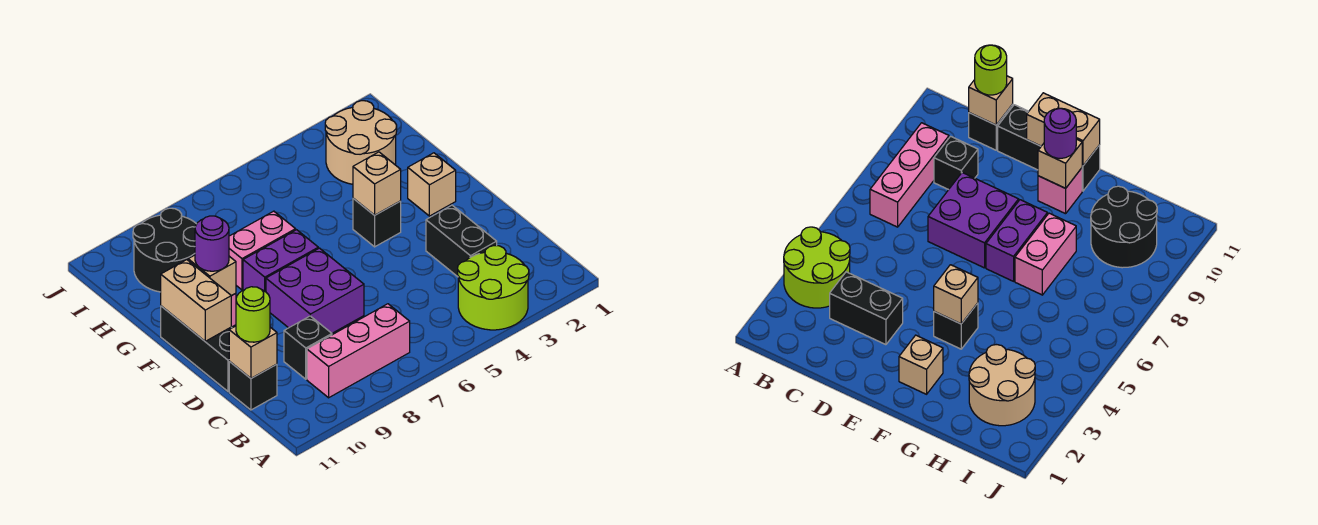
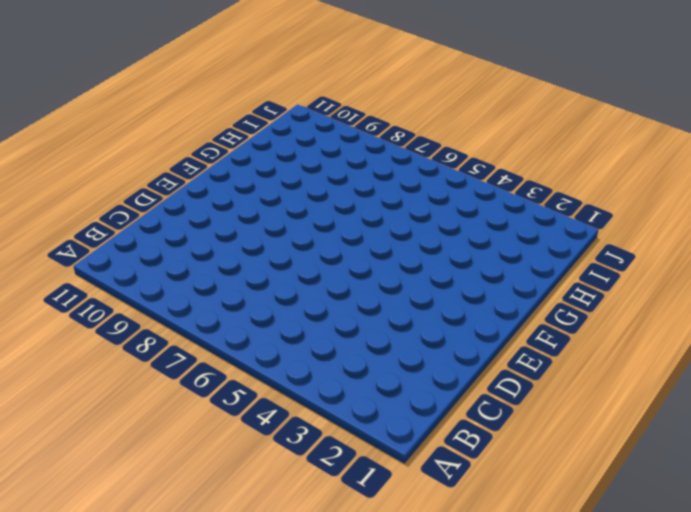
none -> lime round brick A3:B4 level 1
none -> pink brick B7:B9 level 1
none -> black brick C3:D3 level 1

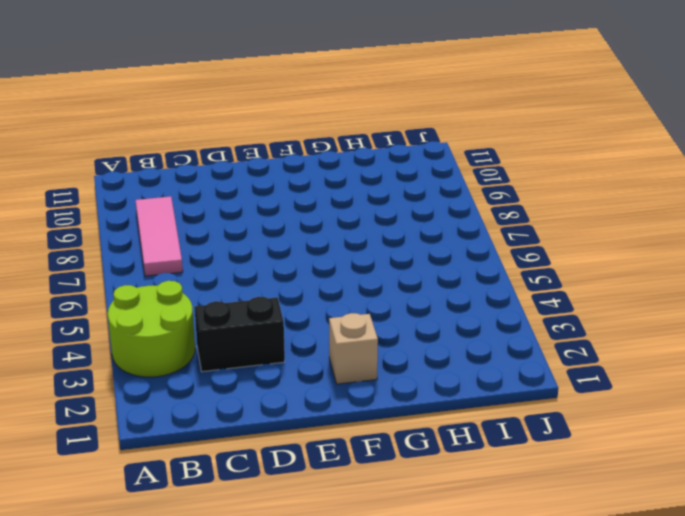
pink tile B7:B9 level 1 -> pink brick B7:B9 level 1
none -> black brick C9 level 1
none -> black brick C11 level 1
none -> purple brick D7:E8 level 1

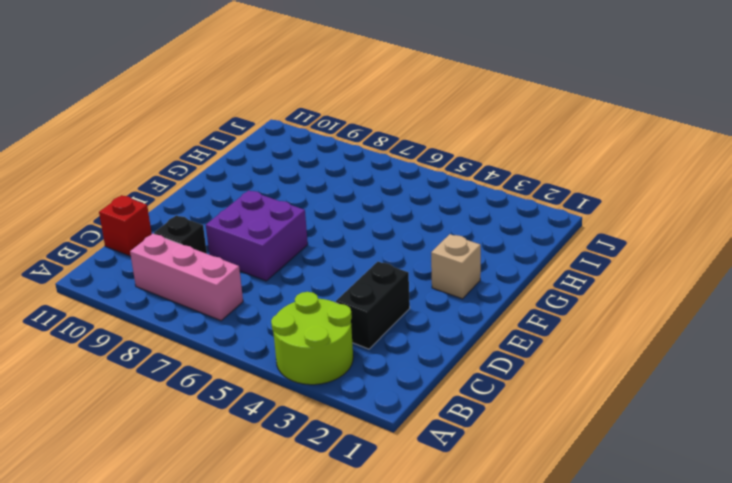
red brick C11 level 1 -> black brick C11 level 1
none -> black brick D11:F11 level 1
none -> black brick F4 level 1
none -> purple brick F7:F8 level 1

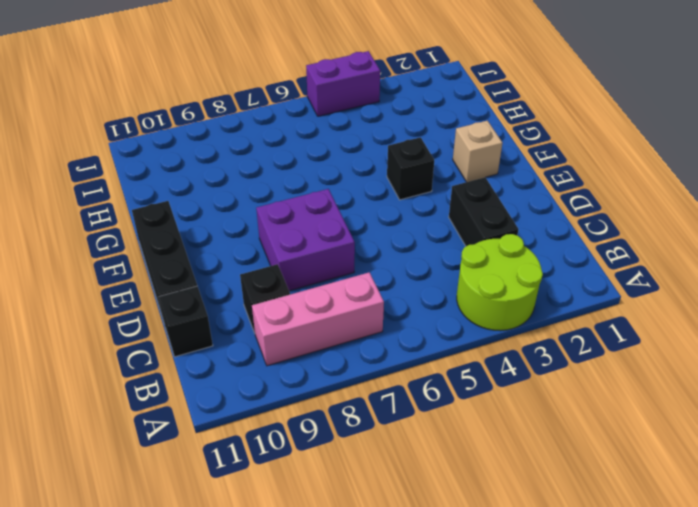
purple brick J4:J5 level 1 -> purple brick F7:F8 level 1
none -> pink brick F10 level 1
none -> pink brick G7:G8 level 1
none -> tan round brick H2:I3 level 1

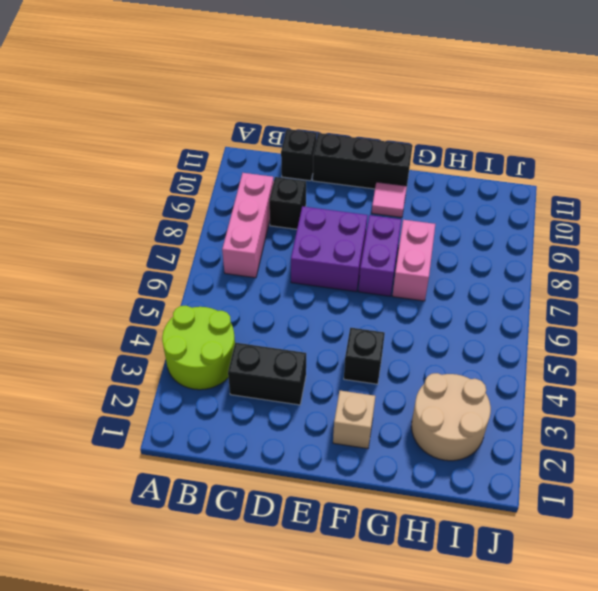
pink tile F10 level 1 -> pink brick F10 level 1
none -> black round brick H9:I10 level 1
none -> tan brick C11 level 2
none -> tan brick E11:F11 level 2

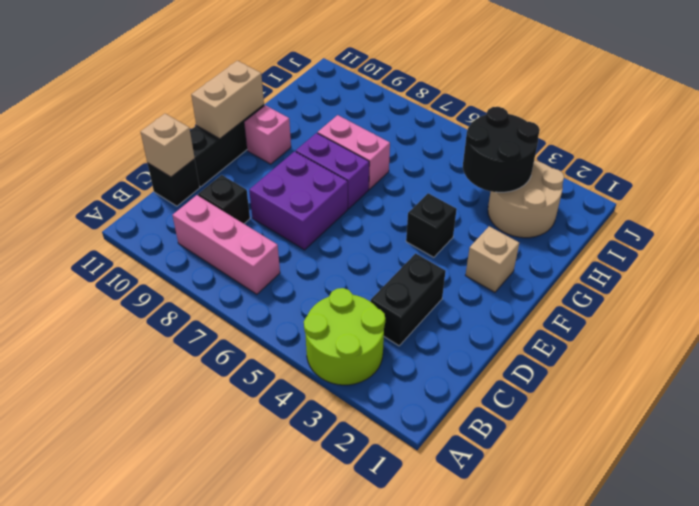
black round brick H3:I4 level 2 -> black round brick H9:I10 level 1
none -> tan brick F4 level 2
none -> tan brick F10 level 2
none -> lime round brick C11 level 3

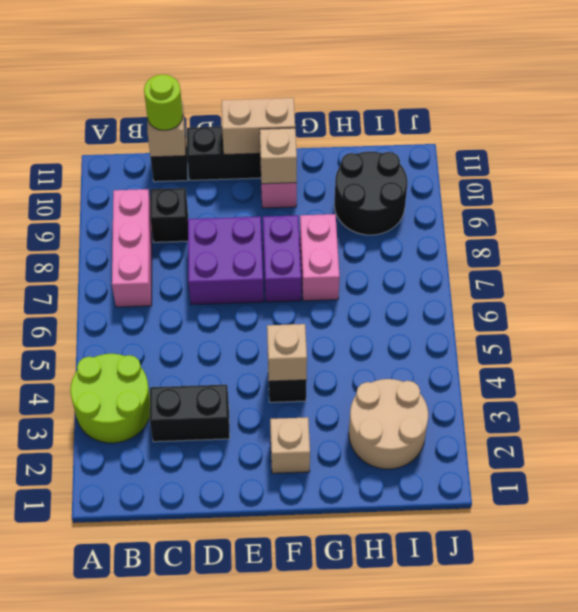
none -> purple round brick F10 level 3

